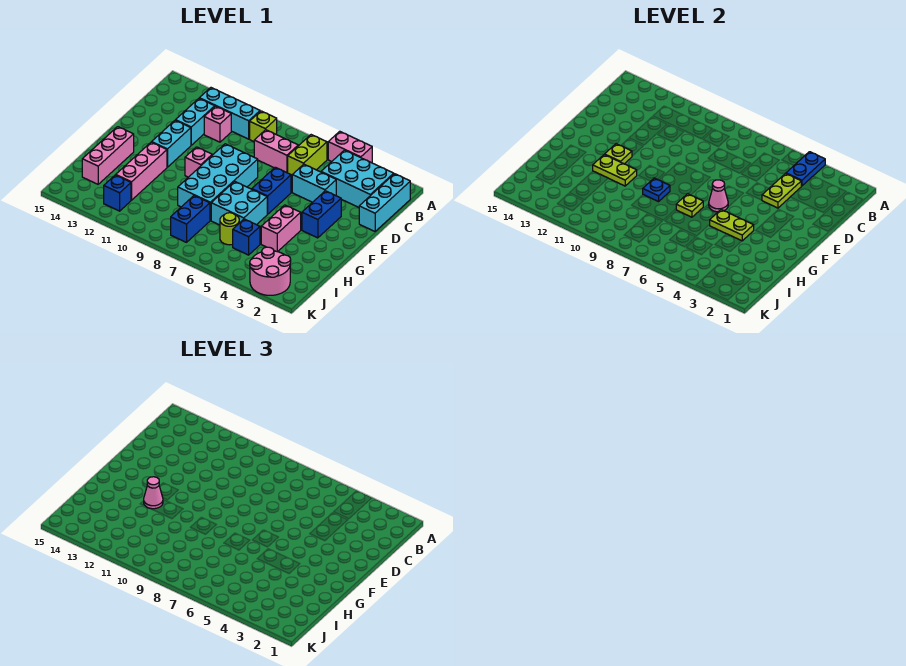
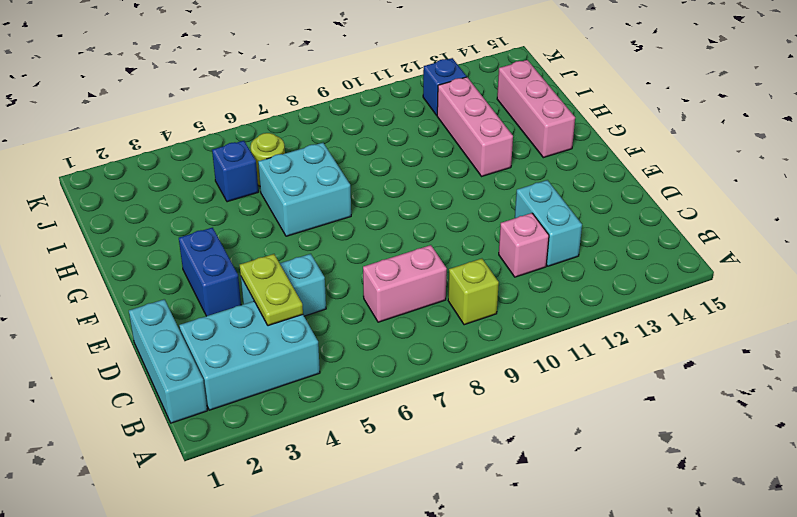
none -> pink brick A4:A5 level 1
none -> lime brick B6:C6 level 1
none -> cyan brick B10:B12 level 1
none -> blue brick E6:F6 level 1

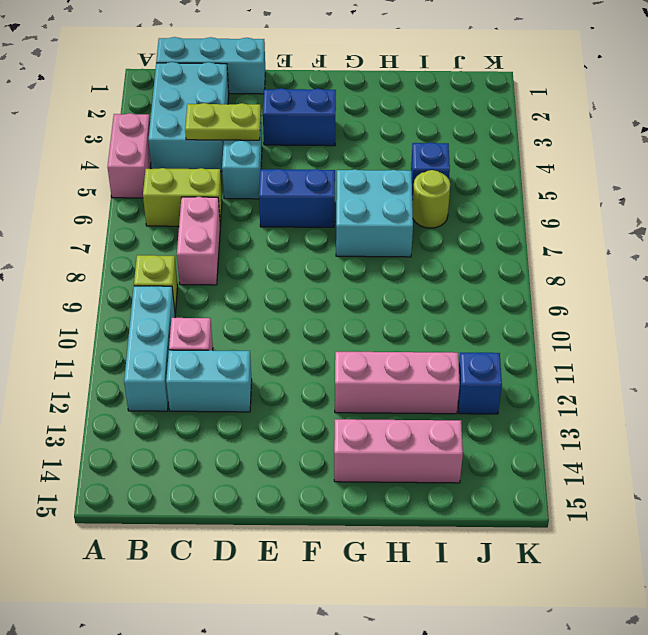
none -> cyan brick E8:H9 level 1
none -> cyan brick E12:F12 level 1
none -> pink brick F10 level 1
none -> pink brick G4:H4 level 1

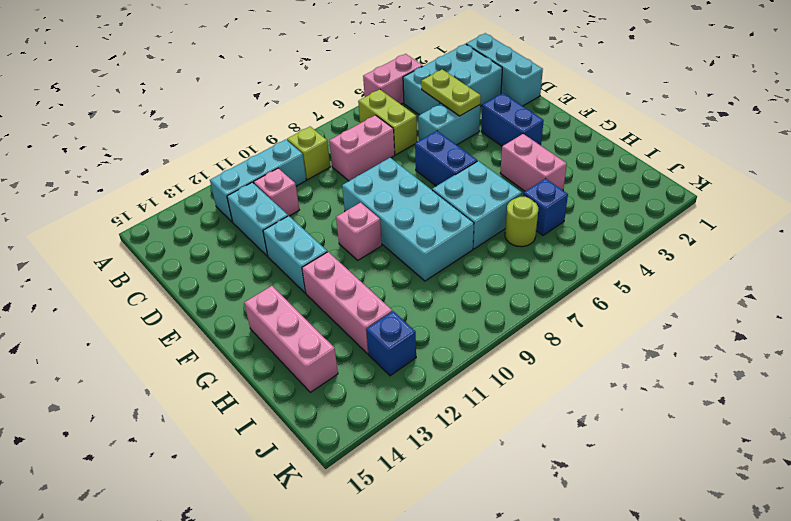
none -> blue brick I8:J8 level 1
none -> pink round brick J2:K3 level 1
none -> blue plate A4:B4 level 2
none -> pink cone F6 level 2

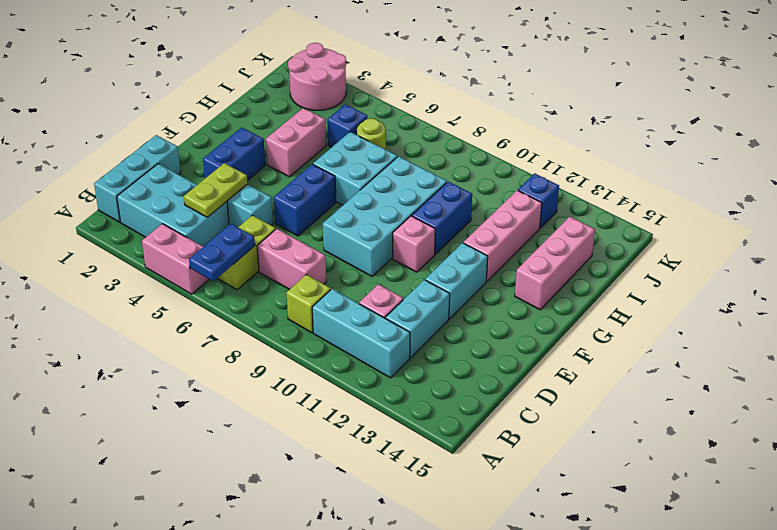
blue plate A6:B6 level 2 -> blue plate A4:B4 level 2
blue brick G10:H10 level 1 -> blue brick I8:J8 level 1
none -> pink cone F6 level 2
none -> lime plate F12 level 2
none -> lime plate G4:G5 level 2
none -> lime plate G7 level 2

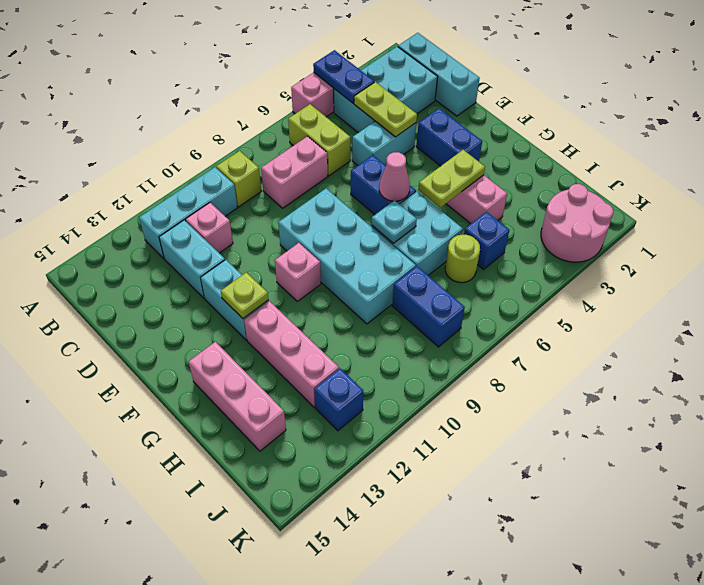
cyan plate G7 level 2 -> lime plate G7 level 2
none -> blue plate G9 level 2
none -> lime plate G11:G12 level 2
none -> pink cone G12 level 3

